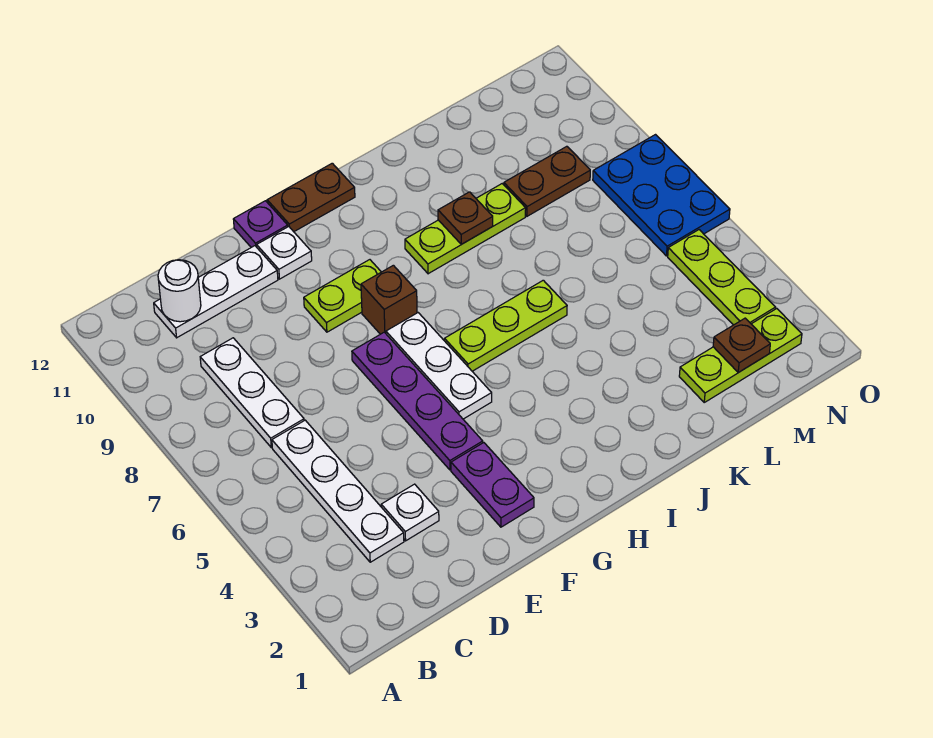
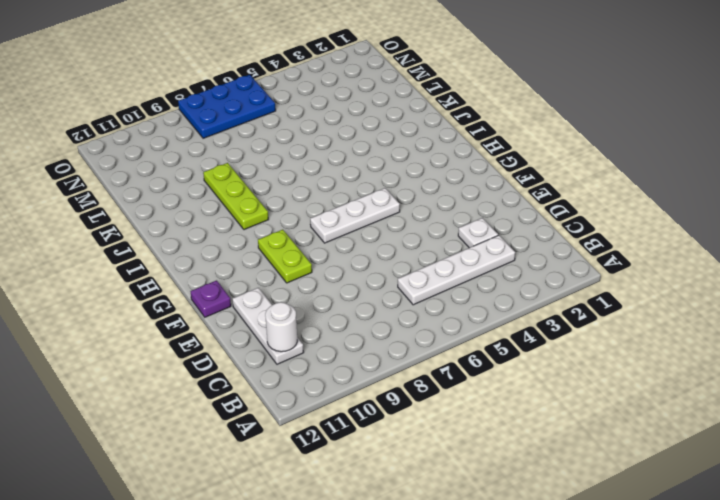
none -> white plate C7:C9 level 1
none -> purple plate F2:F3 level 1
none -> purple plate F4:F7 level 1

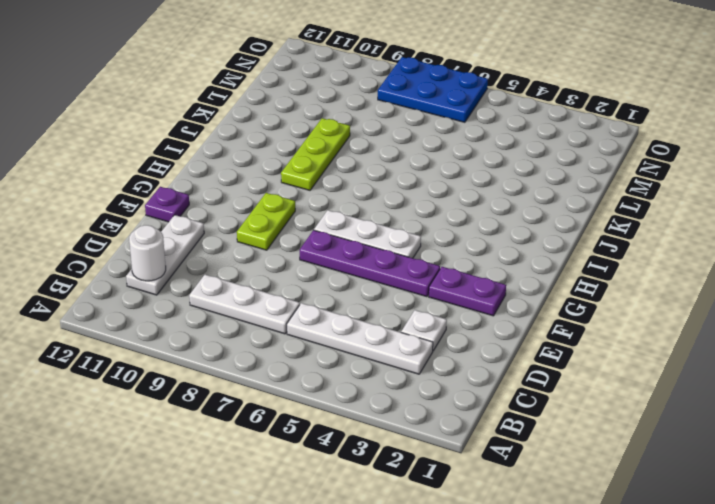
none -> white plate F11 level 1
none -> brown brick G8 level 1
none -> brown plate G12:H12 level 1

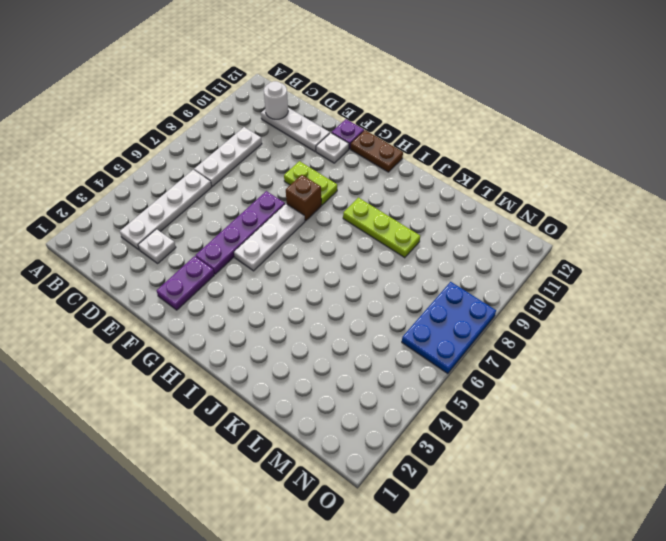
none -> lime plate H6:J6 level 1
none -> lime plate L2:N2 level 1
none -> brown plate L9:M9 level 1

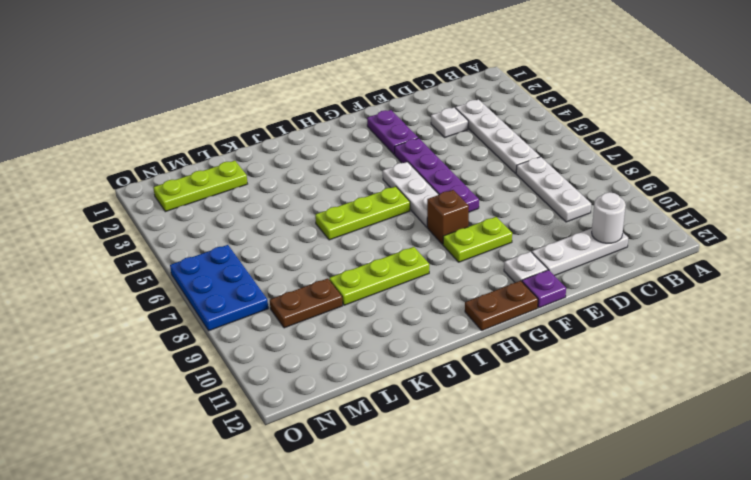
none -> lime plate N3:N5 level 1
none -> brown plate J9 level 2
none -> brown plate M2 level 2

